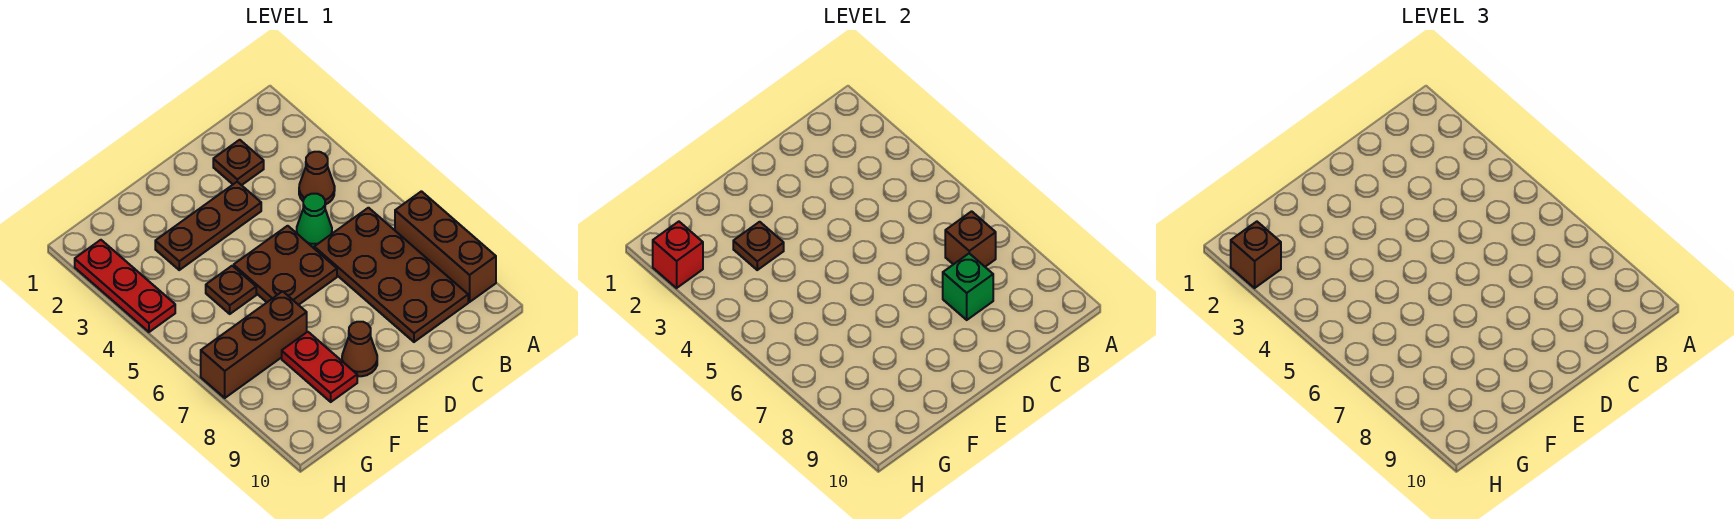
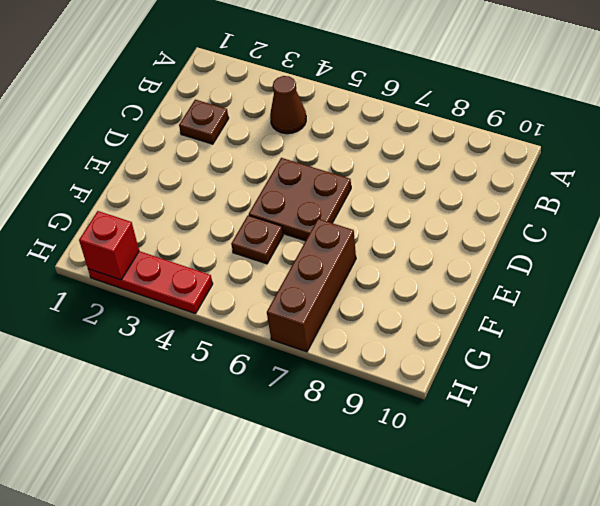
none -> brown brick A7:A9 level 1
none -> brown plate B6:C9 level 1
none -> green cone C5 level 1

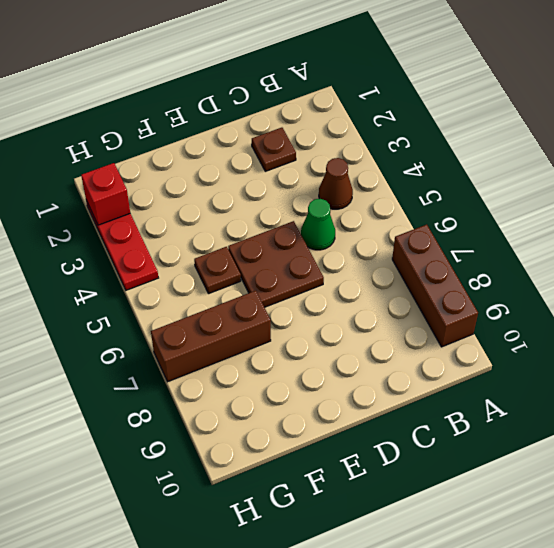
none -> brown plate B6:C9 level 1
none -> brown plate D3:F3 level 1
none -> brown cone E9 level 1

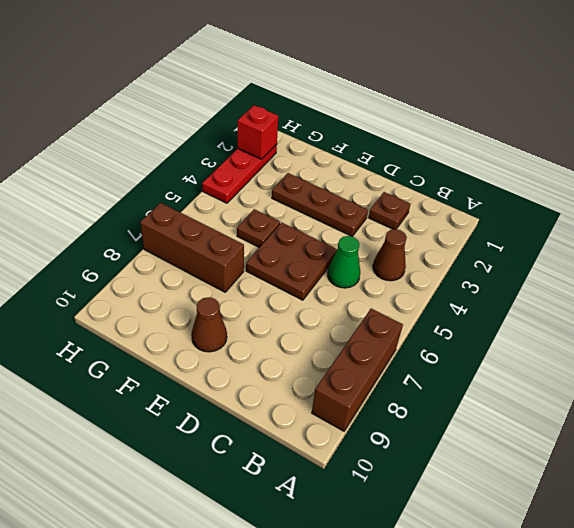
none -> brown plate B6:C9 level 1
none -> red plate F8:F9 level 1
none -> brown brick B7 level 2

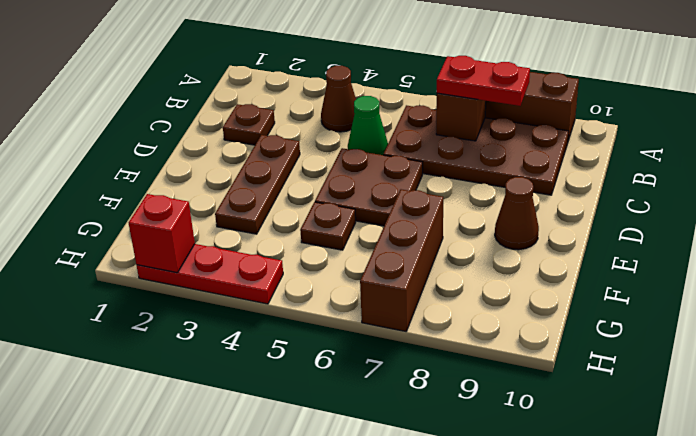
red plate B7:B8 level 3 -> red plate F8:F9 level 1
none -> green brick C8 level 2
none -> brown plate F3 level 2
none -> brown brick H2 level 3

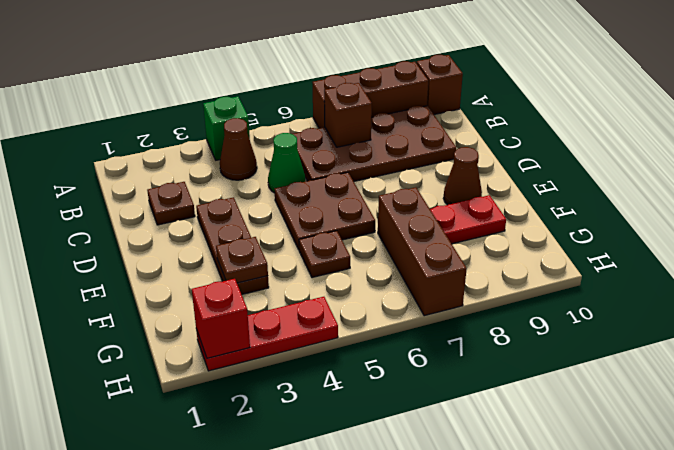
green brick A4 level 1 -> green brick C8 level 2
brown brick A10 level 1 -> brown brick H2 level 3

